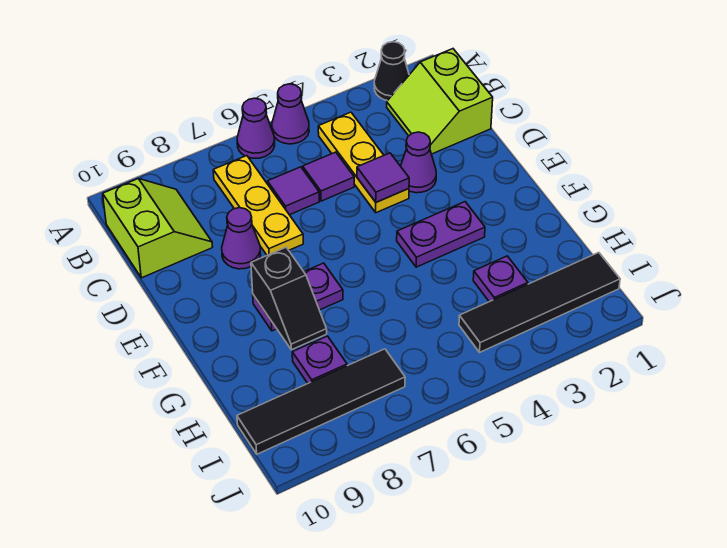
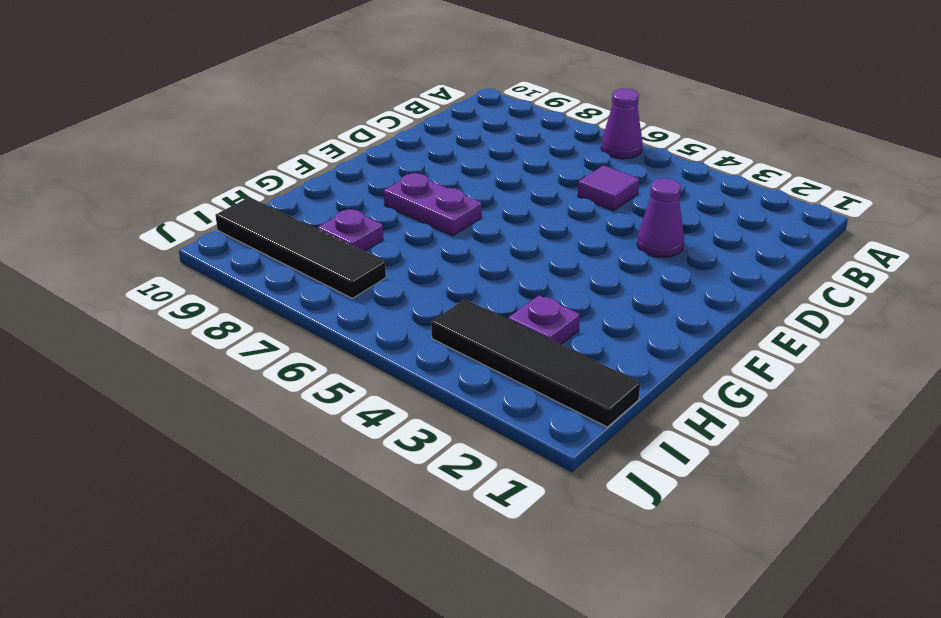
none -> black cone A2 level 1
none -> purple cone A5 level 1
none -> lime slope B1:C2 level 1 top 1

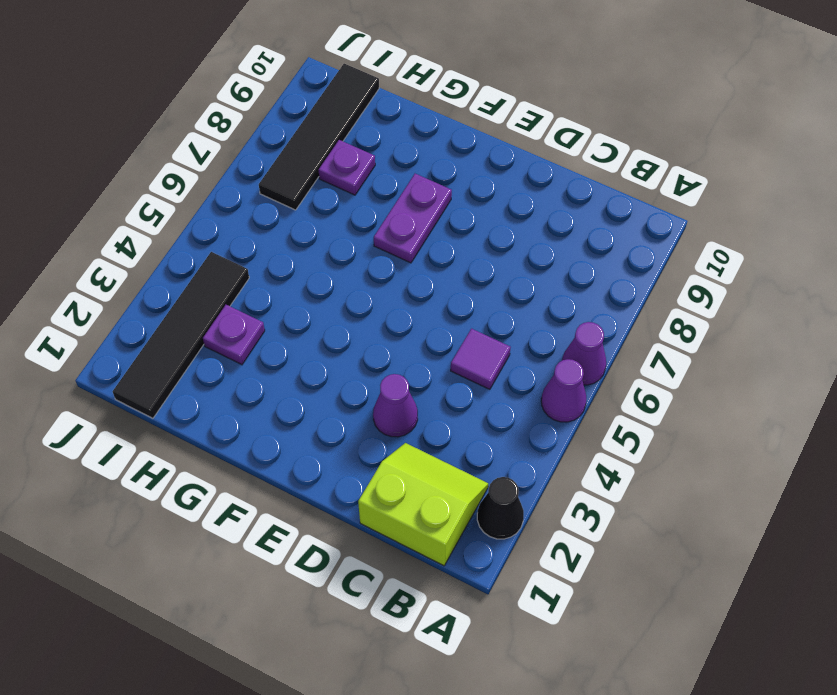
none -> yellow plate B4:D4 level 1
none -> yellow plate B7:D7 level 1
none -> lime slope B9:C10 level 1 top 10

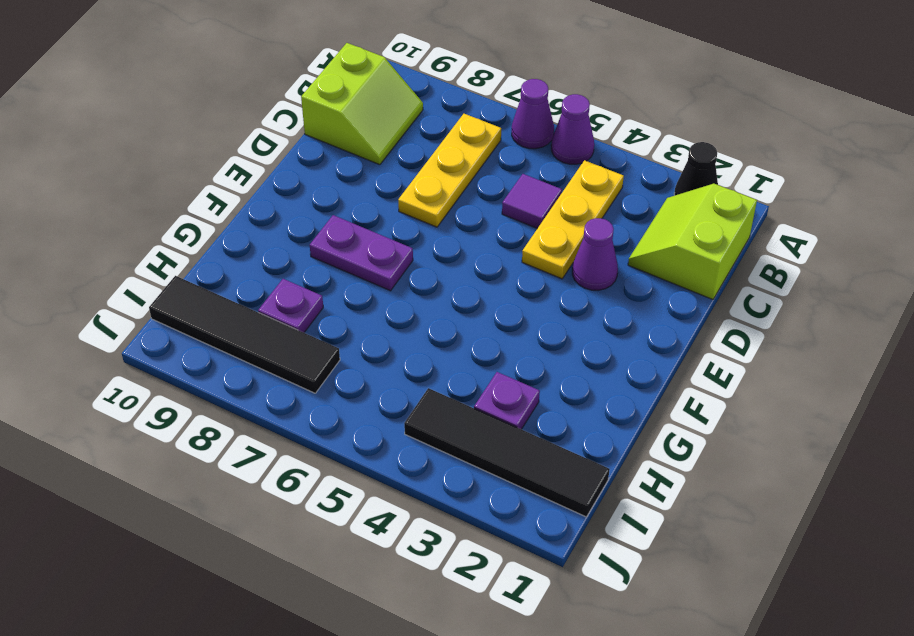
none -> purple tile C6 level 1
none -> purple cone D8 level 1
none -> purple plate F3:F4 level 1

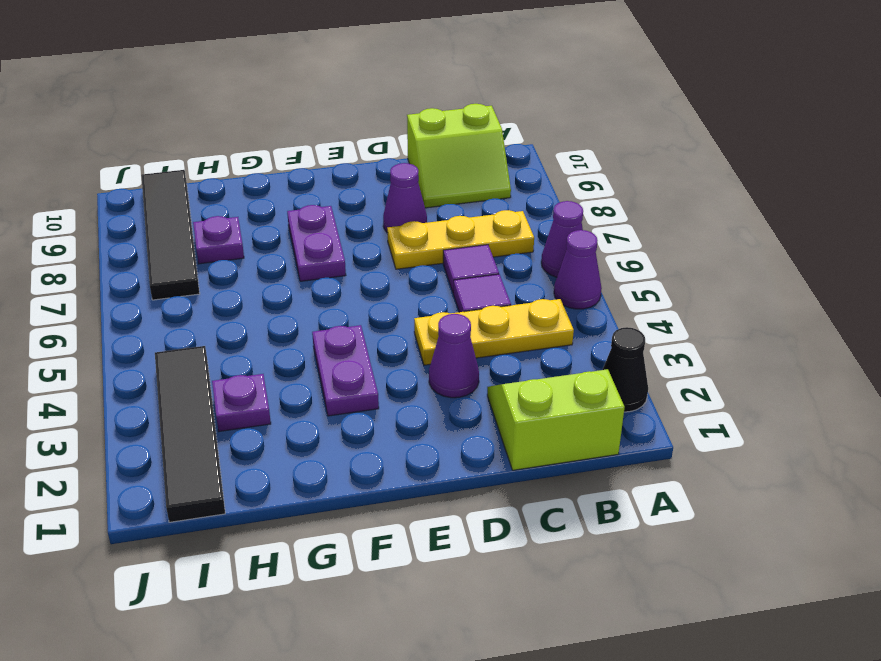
none -> purple tile D4 level 2
none -> black slope F8:G8 level 2 top F

